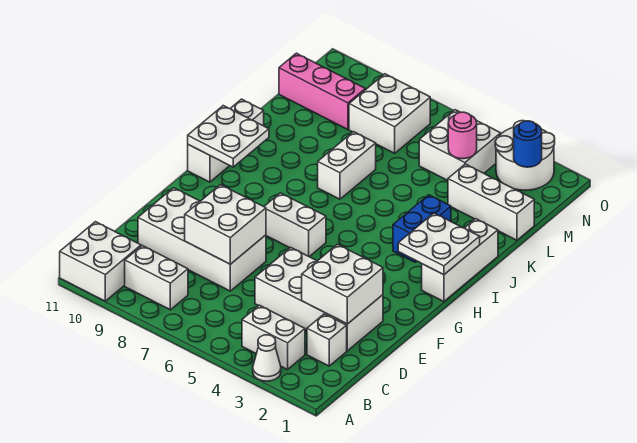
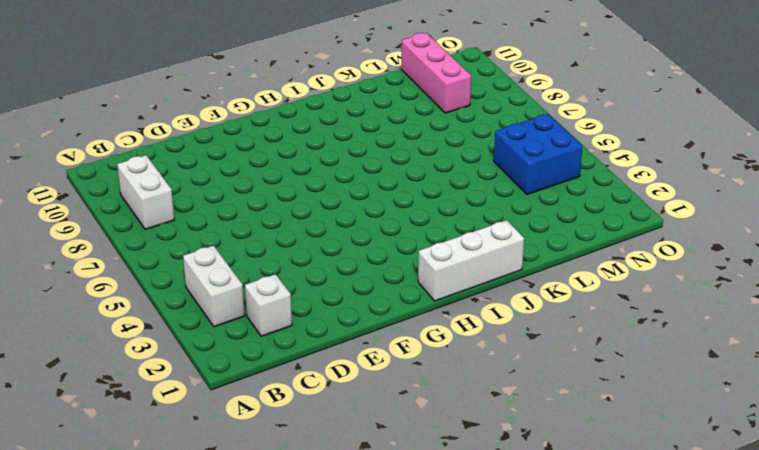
blue brick M4:N5 level 1 -> white brick M4:N5 level 1
none -> white cone A3 level 1
none -> white brick A10:B11 level 1
none -> white brick D2:E5 level 1

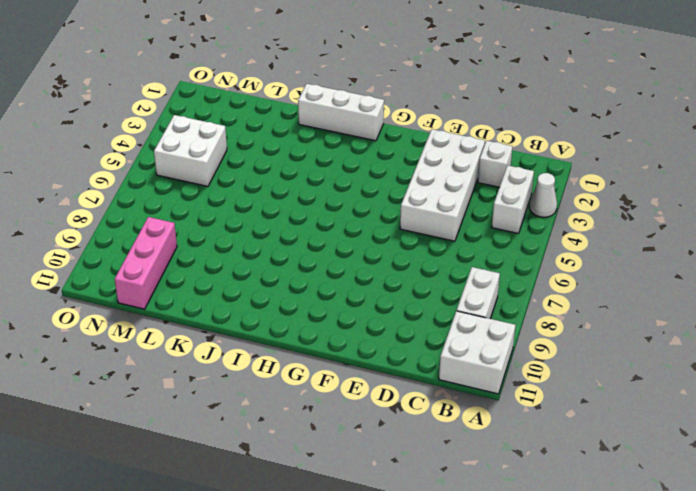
none -> white brick D7:E10 level 1
none -> white brick G6:G7 level 1
none -> white brick H11:J11 level 1

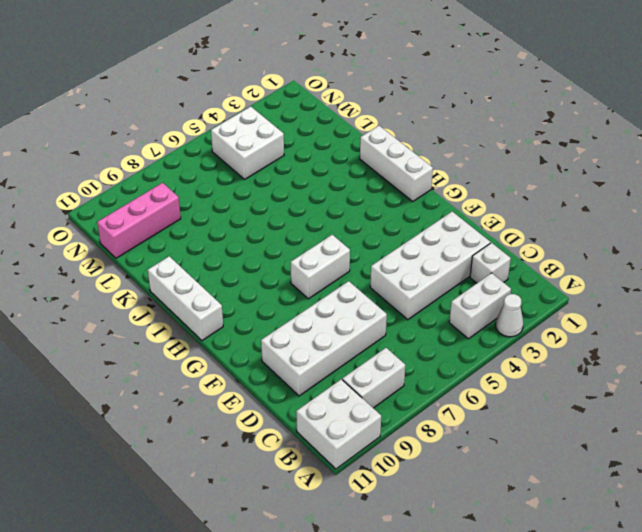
none -> blue brick I3:J3 level 1
none -> white brick J7:K7 level 1
none -> white brick L1:L3 level 1

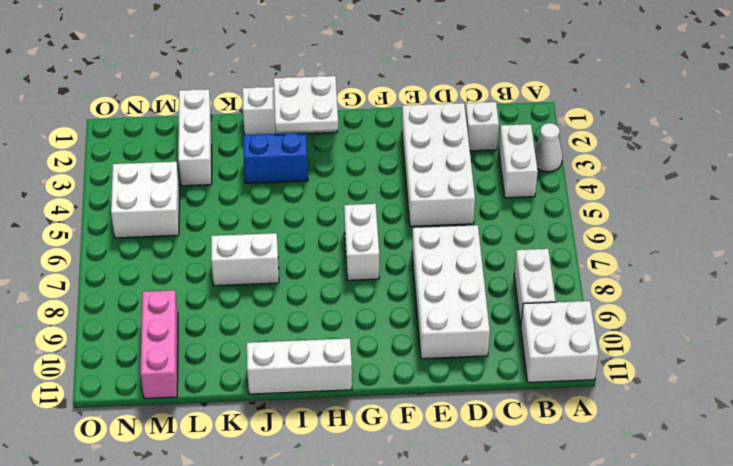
none -> white brick M7:N8 level 1
none -> white round brick N2:O3 level 1
none -> white brick D2:E3 level 2

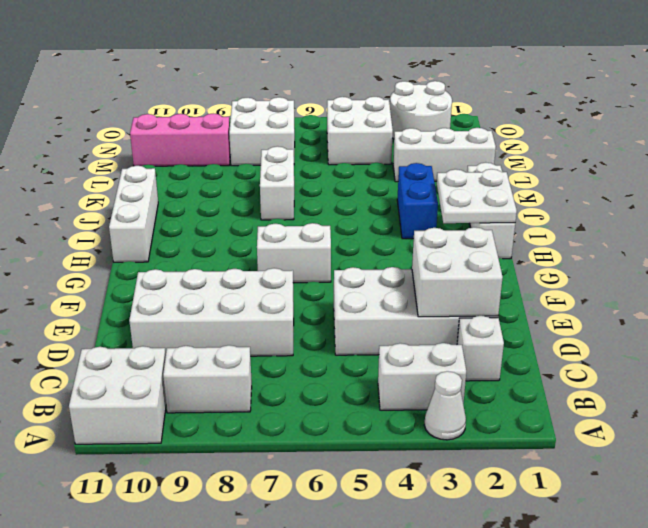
none -> white brick D7:E8 level 2
none -> white plate H10:I11 level 2
none -> pink round brick M4 level 2

